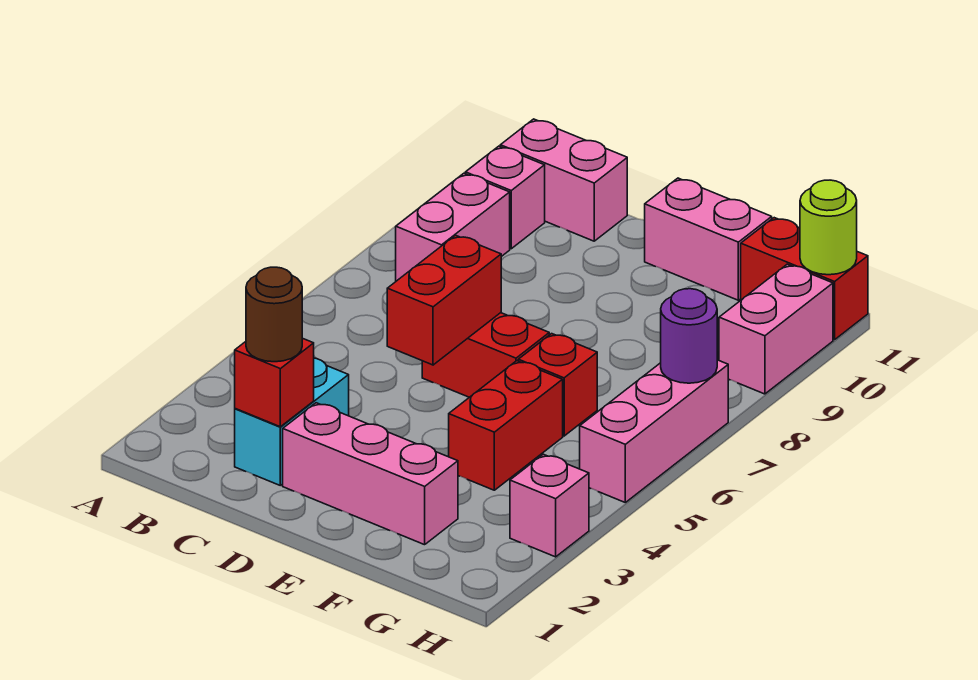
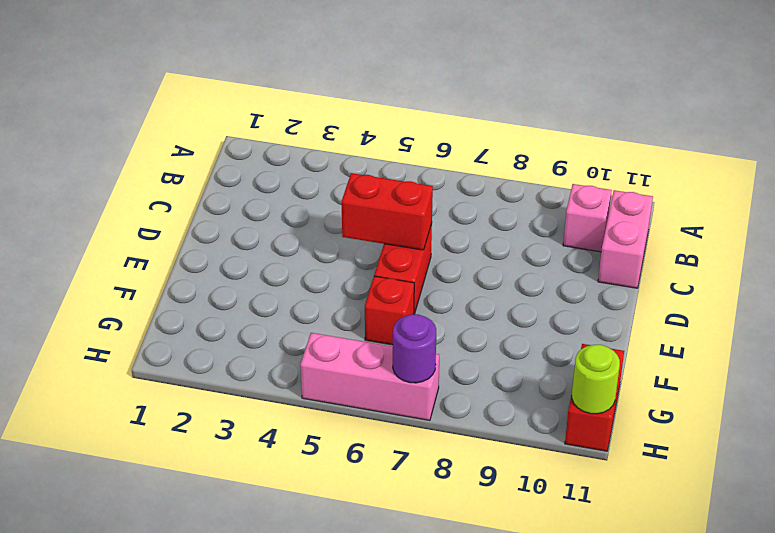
none -> pink brick B8:B9 level 1
none -> cyan brick C2:C3 level 1
none -> pink brick D2:F2 level 1

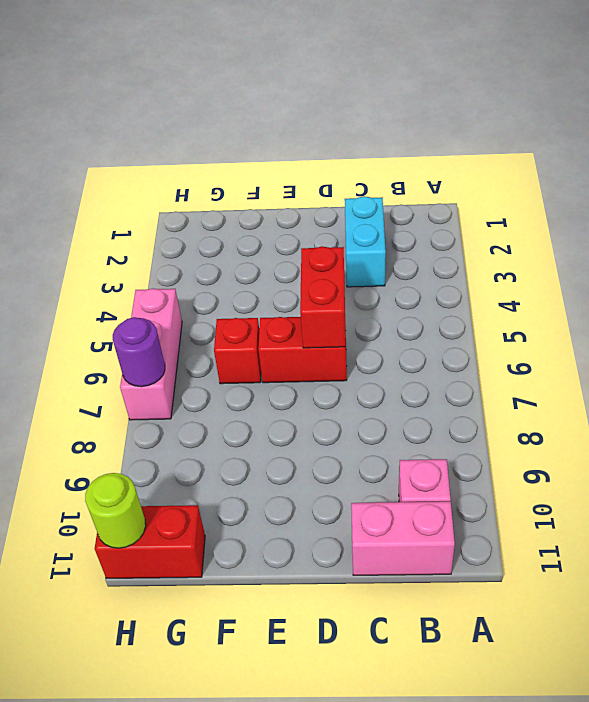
none -> pink brick B8:B9 level 1
none -> pink brick D2:F2 level 1
none -> pink brick E11:F11 level 1

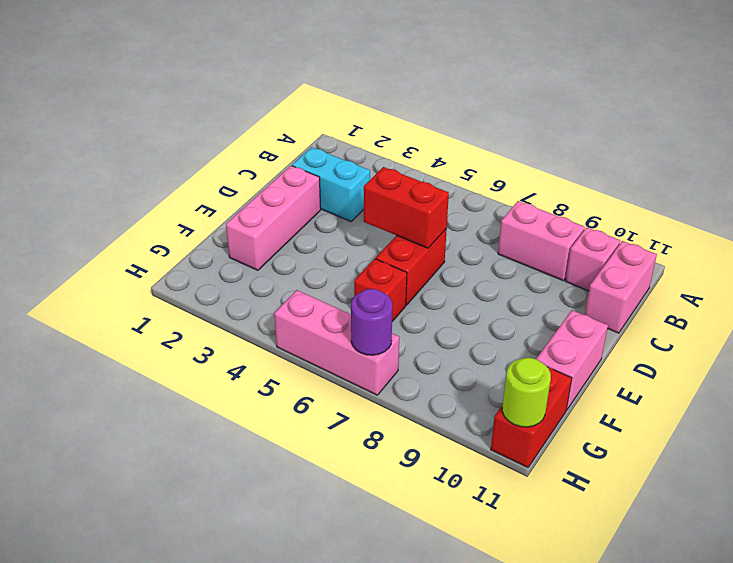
none -> red brick F4:F5 level 1
none -> pink brick H3 level 1
none -> pink brick H9:H10 level 1

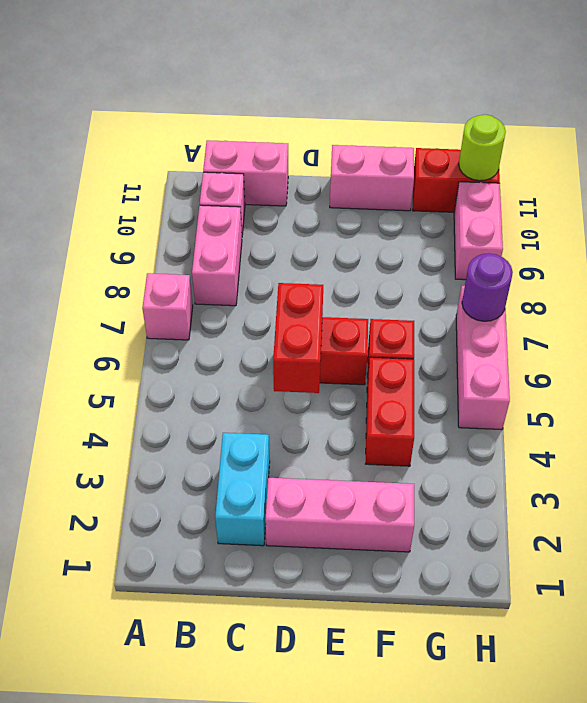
pink brick A7 level 1 -> pink brick H3 level 1
none -> red brick C2 level 2
none -> brown round brick C2 level 3

